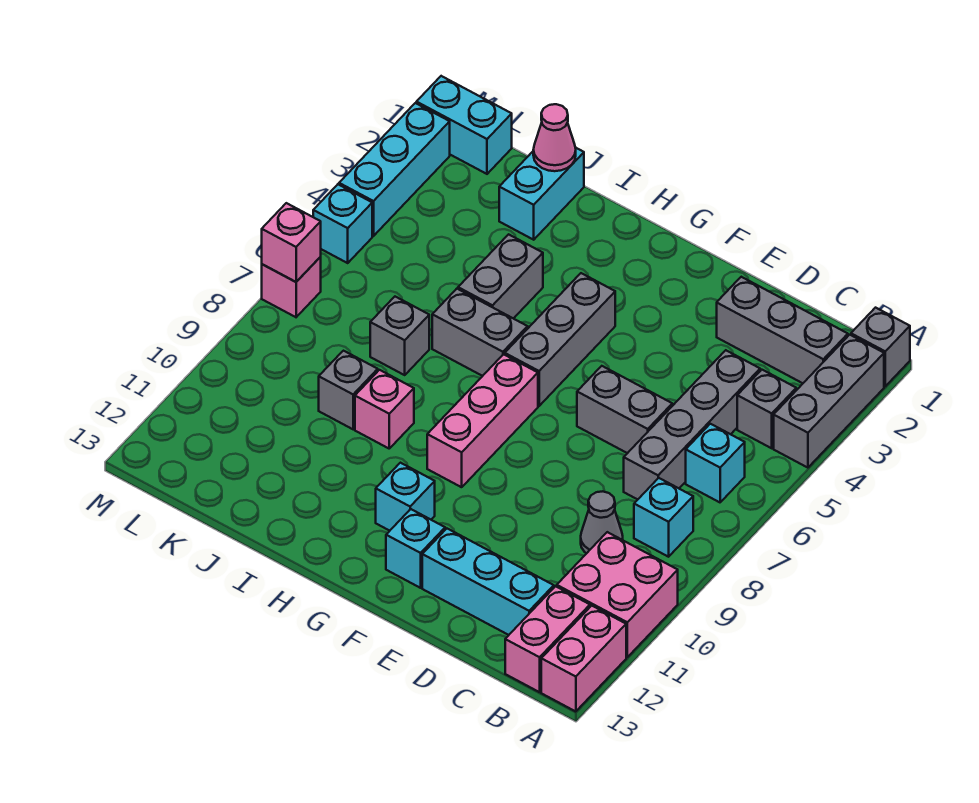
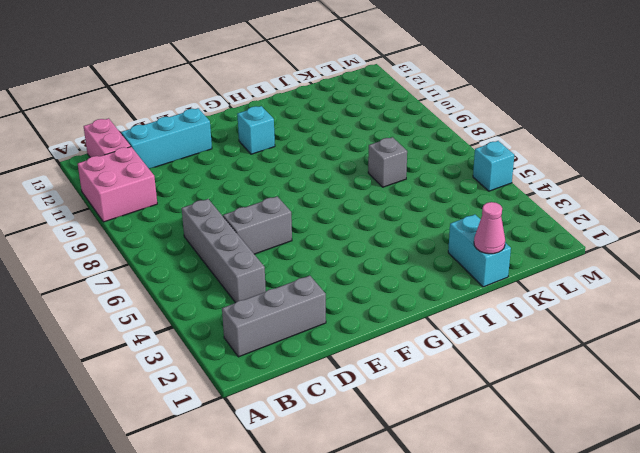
none -> grey brick A1 level 1
none -> grey brick A2:A4 level 1
none -> pink brick A12:A13 level 1

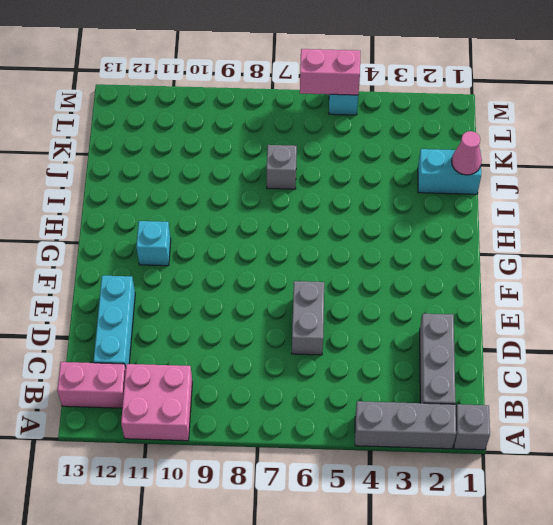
pink brick M5:M6 level 2 -> pink brick A12:A13 level 1
none -> grey brick B4 level 1
none -> cyan brick B6 level 1
none -> cyan brick B8 level 1

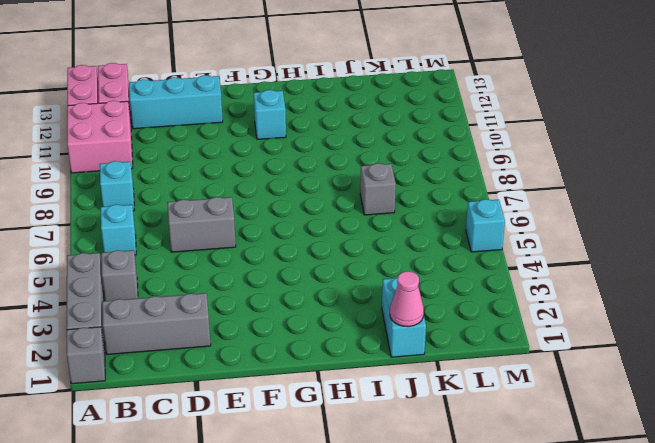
none -> grey brick C4:C7 level 1
none -> grey cone C9 level 1
none -> cyan brick F12 level 1

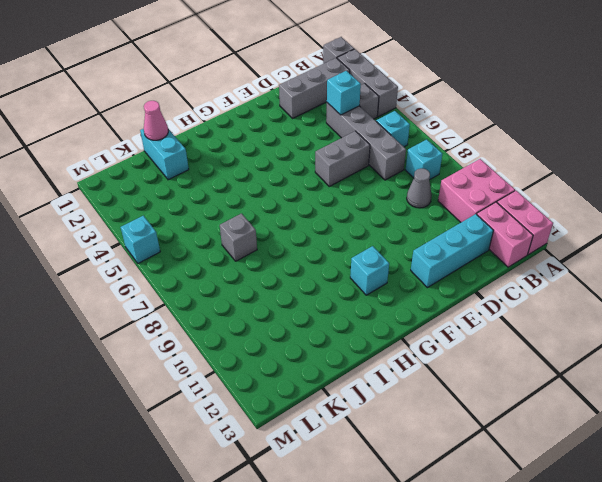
cyan brick C4 level 2 -> cyan brick F12 level 1
none -> grey brick G4:G6 level 1
none -> pink brick G7:G9 level 1
none -> grey brick H6:I6 level 1

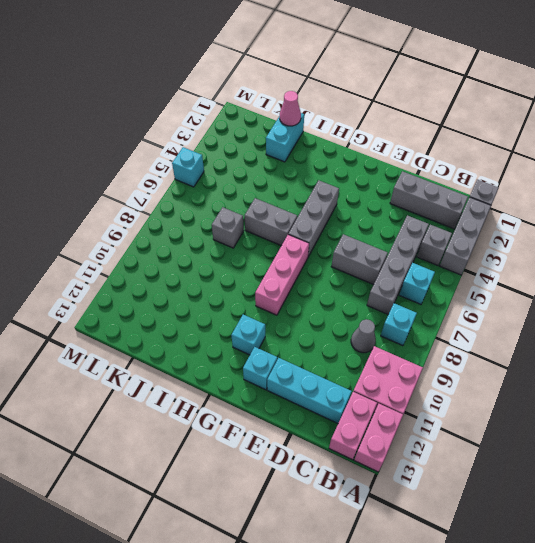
none -> grey brick I4:I5 level 1
none -> pink brick I9 level 1
none -> grey brick J9 level 1

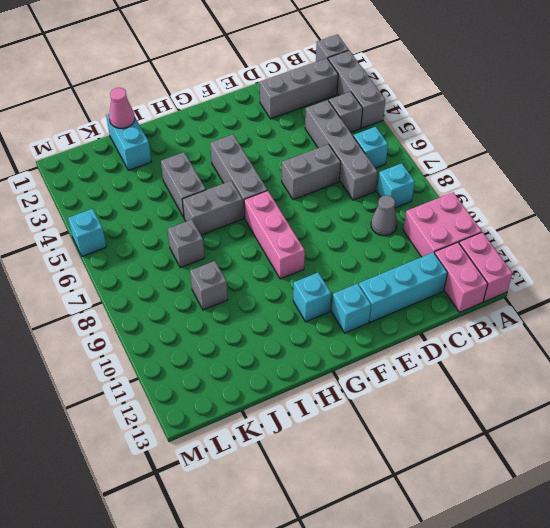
none -> pink brick I9 level 1
none -> cyan brick L1:M1 level 1
none -> cyan brick M2:M4 level 1

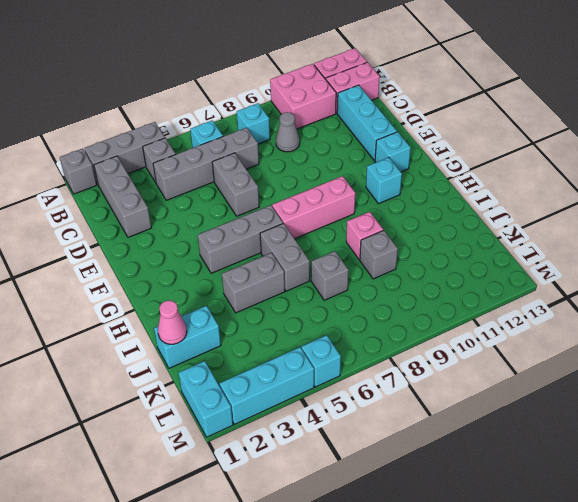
none -> pink brick M7 level 1
none -> pink brick M7 level 2

